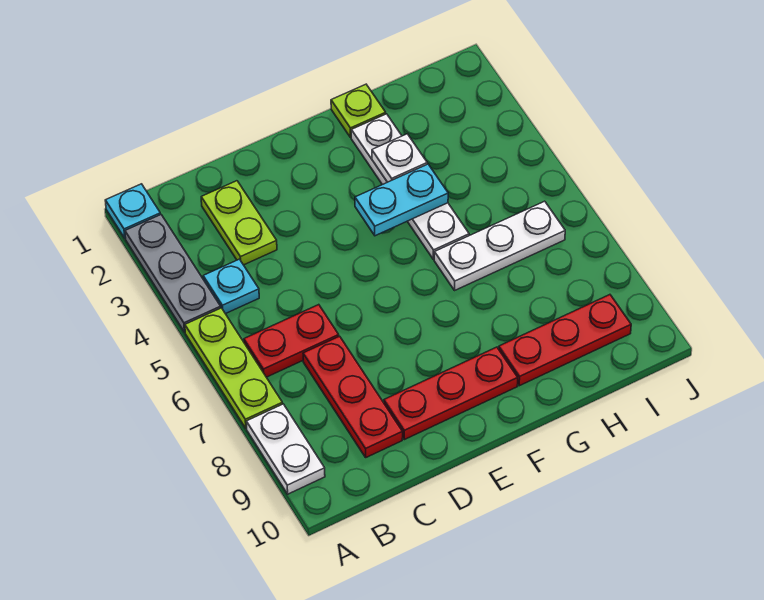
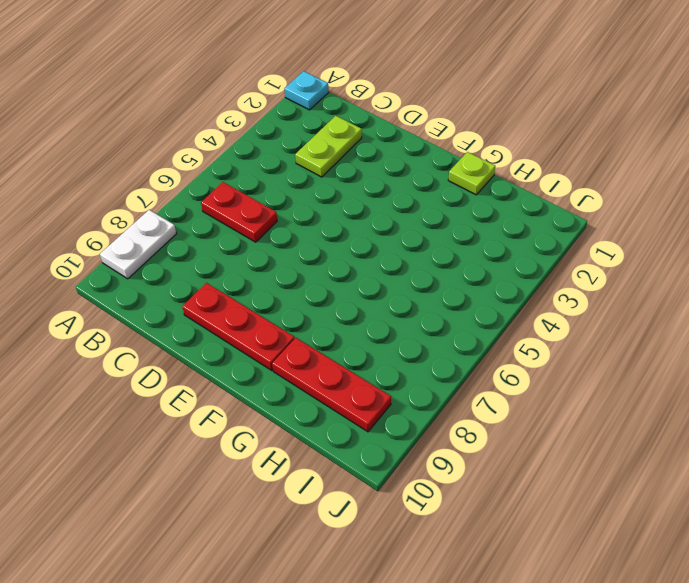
none -> grey plate A2:A4 level 1
none -> lime plate A5:A7 level 1
none -> cyan plate B4 level 1

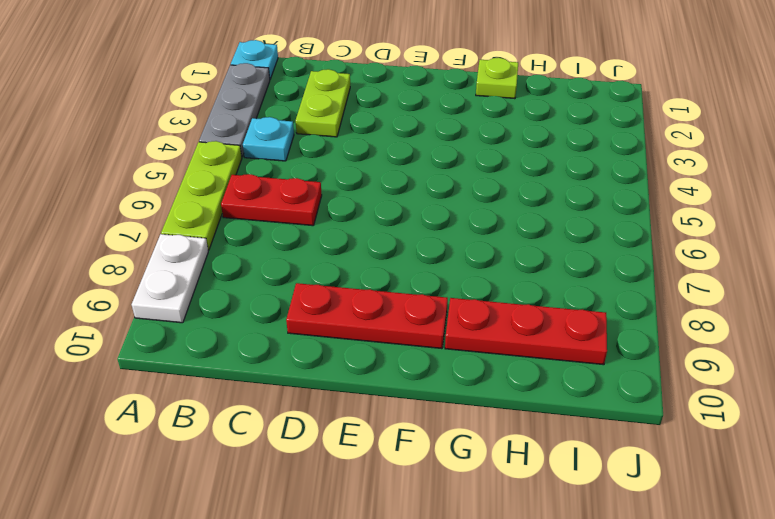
none -> red plate C7:C9 level 1
none -> white plate G2:G5 level 1
none -> white plate G6:I6 level 1

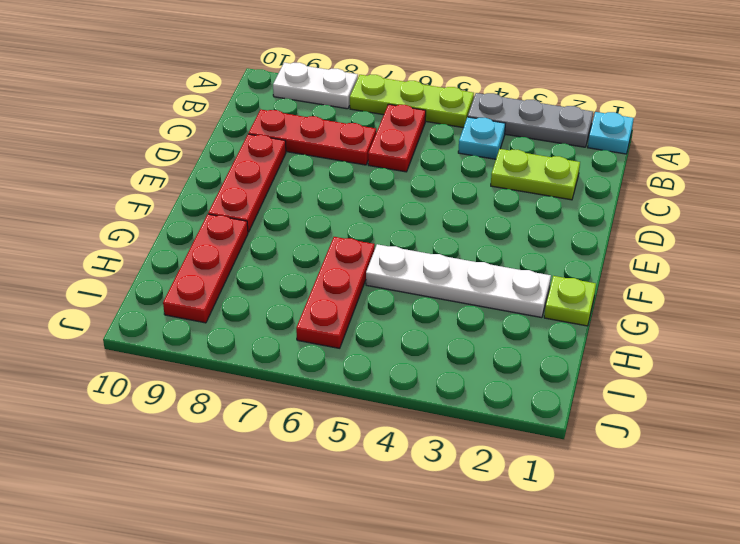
red plate G6:I6 level 1 -> white plate G6:I6 level 1
none -> cyan plate F4:G4 level 2
none -> white plate G3 level 2

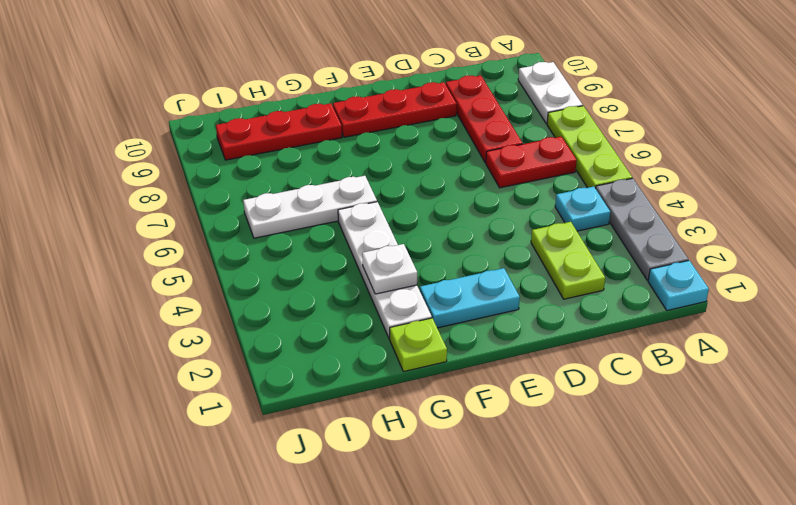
cyan plate E2:F2 level 1 -> cyan plate F4:G4 level 2

